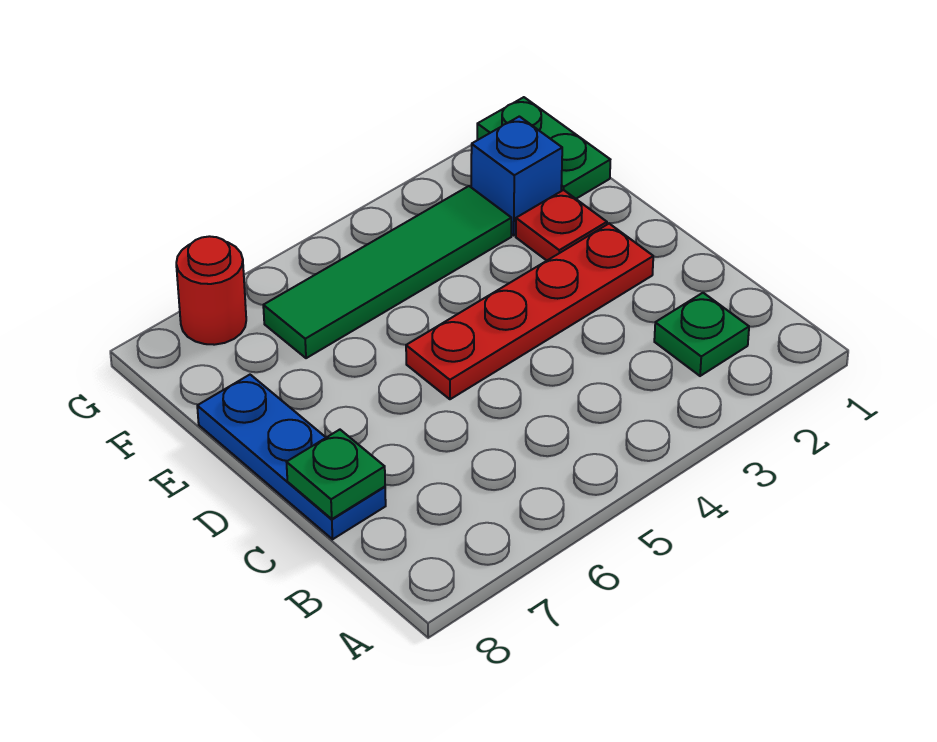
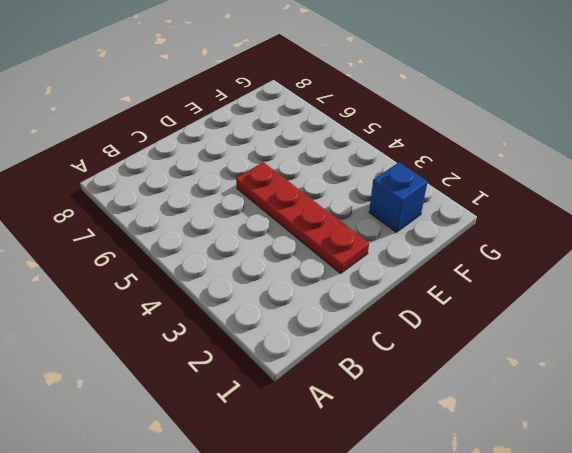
none -> green plate B2 level 1
none -> blue plate C8:E8 level 1

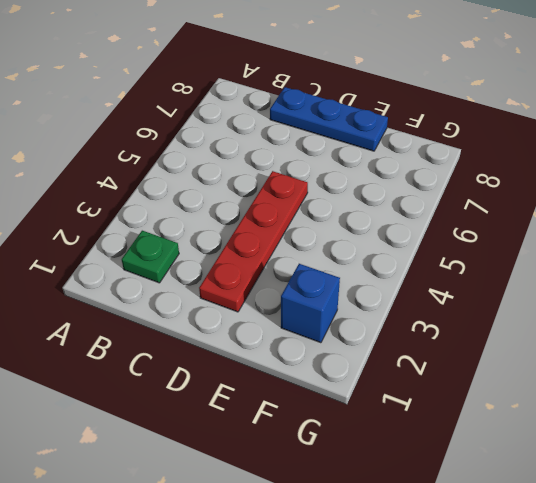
none -> red plate E2 level 1
none -> green plate F1:G1 level 1

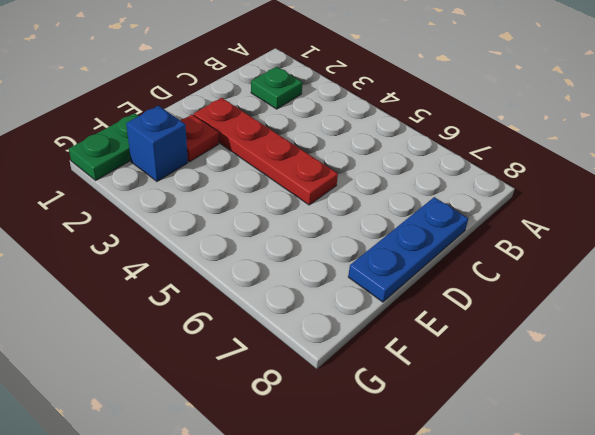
none -> green tile F3:F6 level 1
none -> red round brick G7 level 1

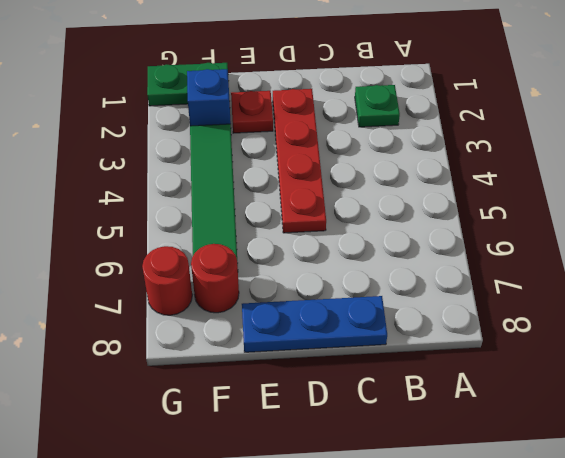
red round brick F7 level 1 -> none
none -> green plate C8 level 2

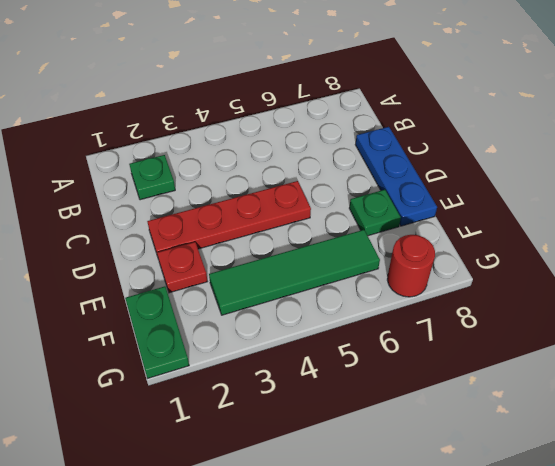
green plate E7 level 1 -> green plate C8 level 2
none -> blue brick F2 level 1

